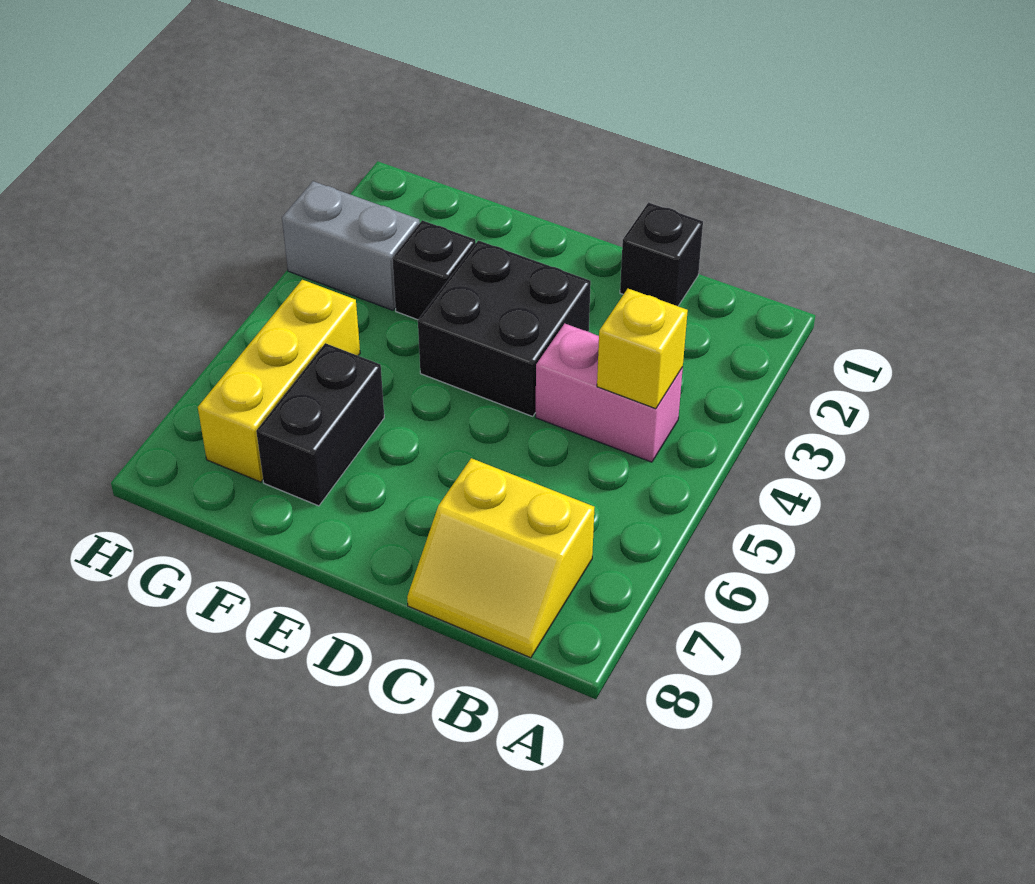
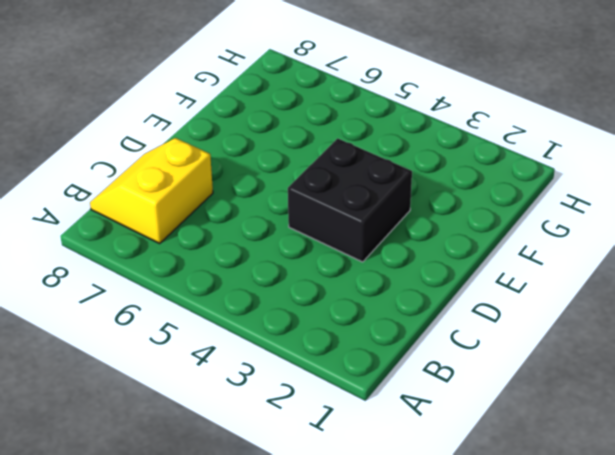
none -> pink brick B4:C4 level 1
none -> black brick C1 level 1

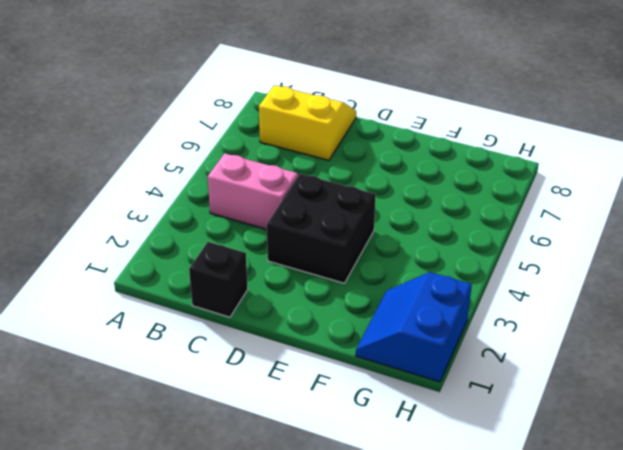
blue slope G1:H2 level 1 top H -> none
none -> black brick F3 level 1
none -> black brick F6:F7 level 1

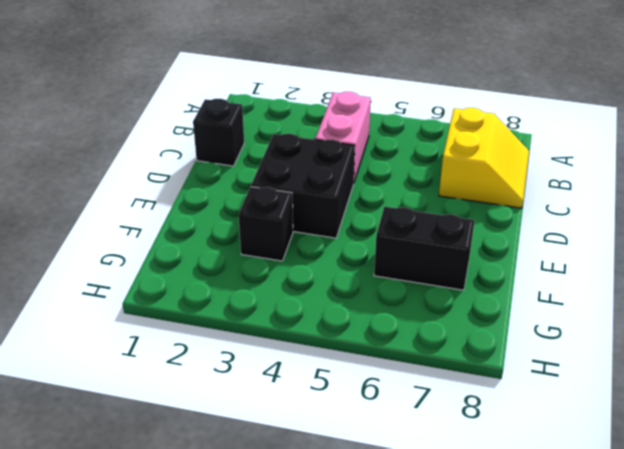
none -> grey brick G3:H3 level 1
none -> yellow brick G5:G7 level 1

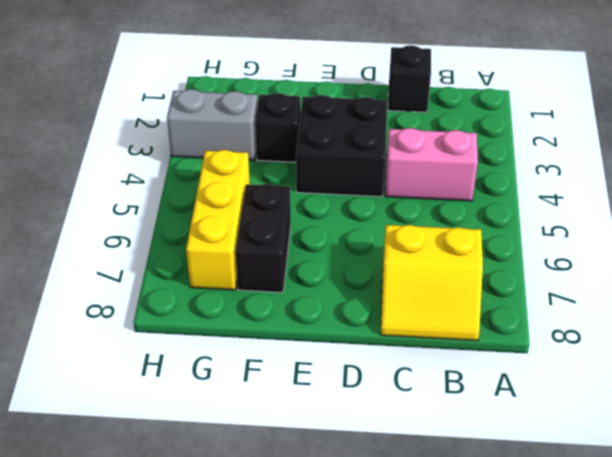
none -> yellow brick B4 level 2

